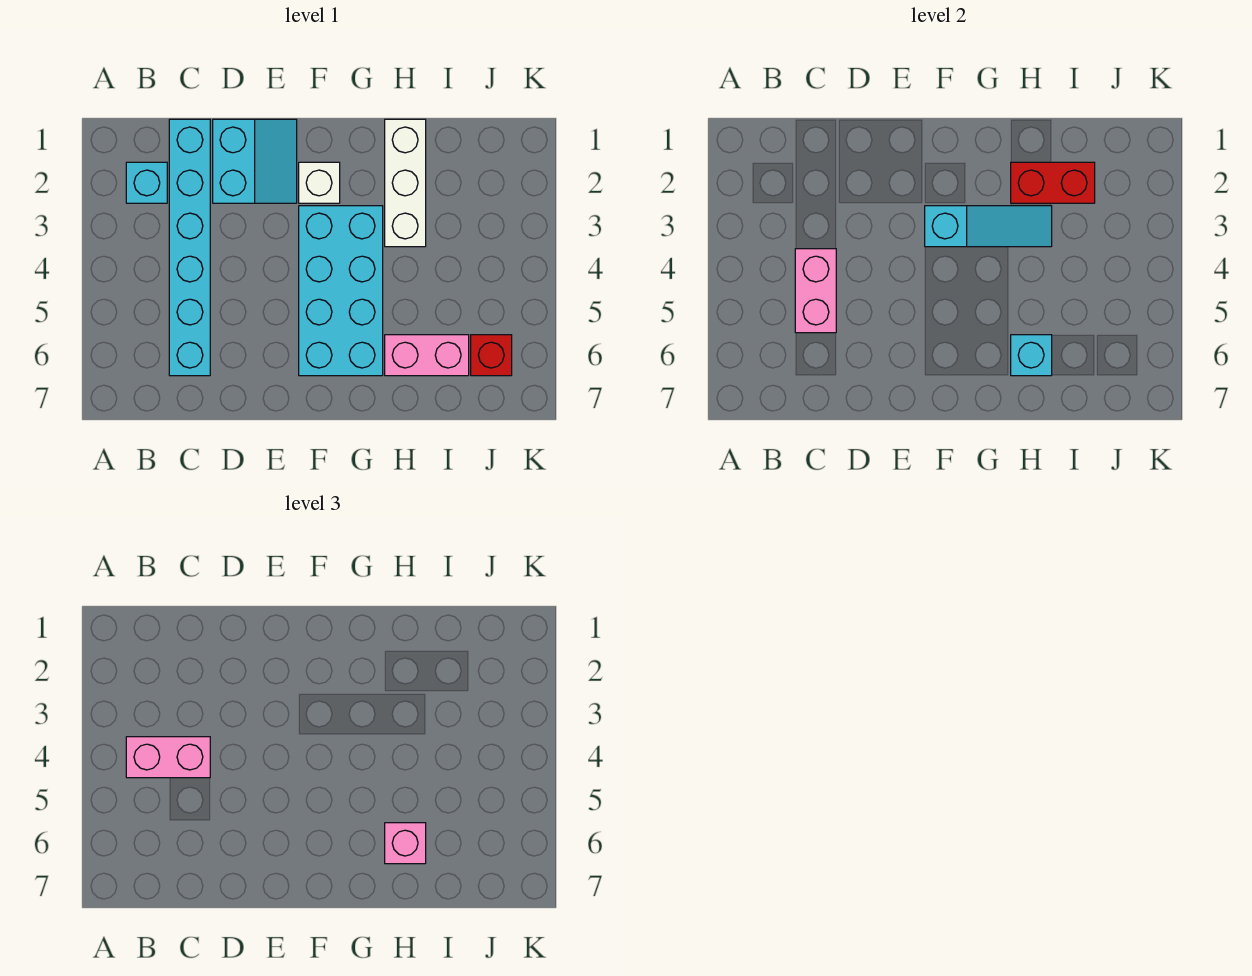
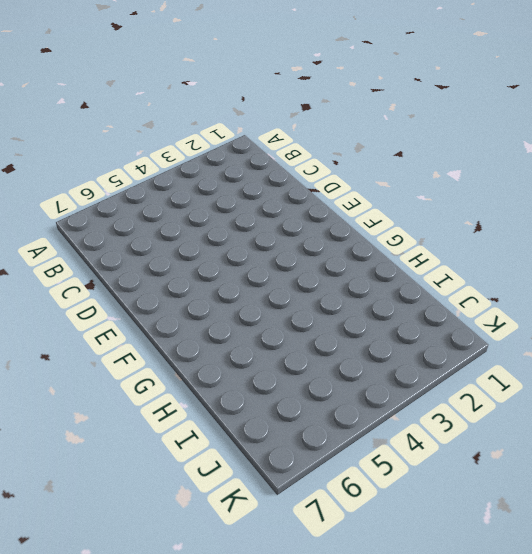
none -> cyan brick B2 level 1
none -> cyan brick C1:C6 level 1
none -> cyan slope D1:E2 level 1 top D

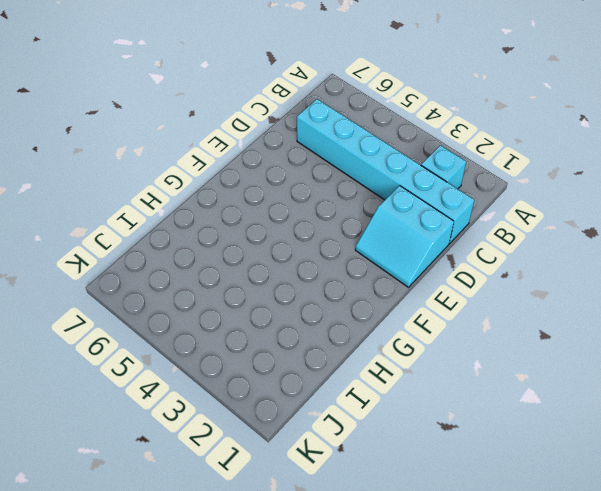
none -> white brick F2 level 1
none -> cyan brick F3:G6 level 1
none -> white brick H1:H3 level 1

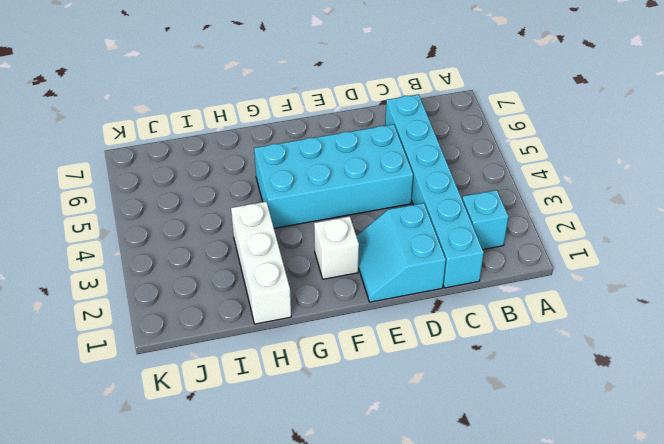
cyan brick D4:G5 level 1 -> cyan brick F3:G6 level 1
none -> pink brick H6:I6 level 1
none -> red brick J6 level 1
none -> pink brick C4:C5 level 2

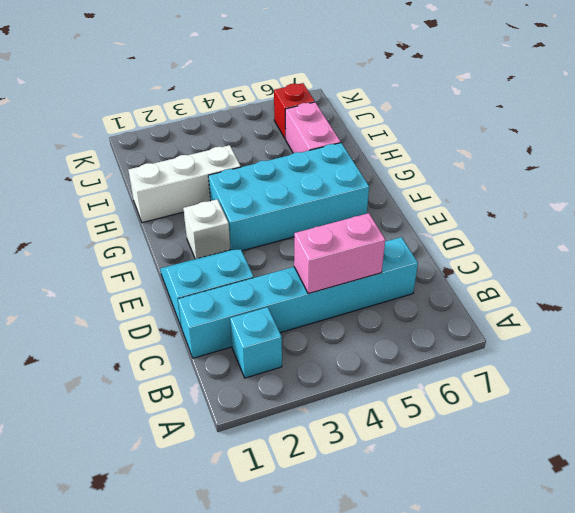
none -> cyan slope F3:H3 level 2 top F
none -> red brick H2:I2 level 2
none -> cyan brick H6 level 2

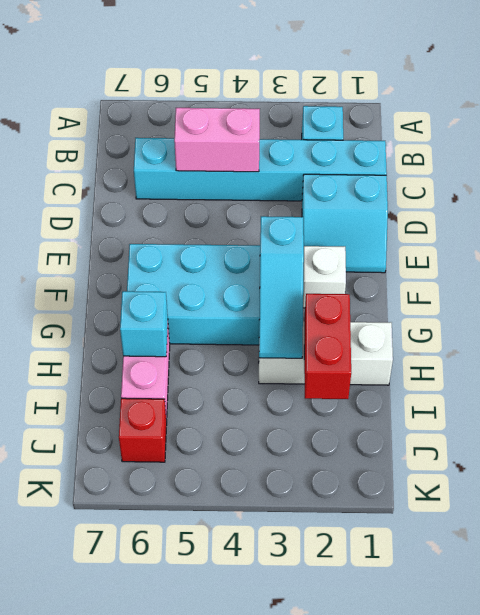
none -> pink brick B4:C4 level 3
none -> pink brick H6 level 3

